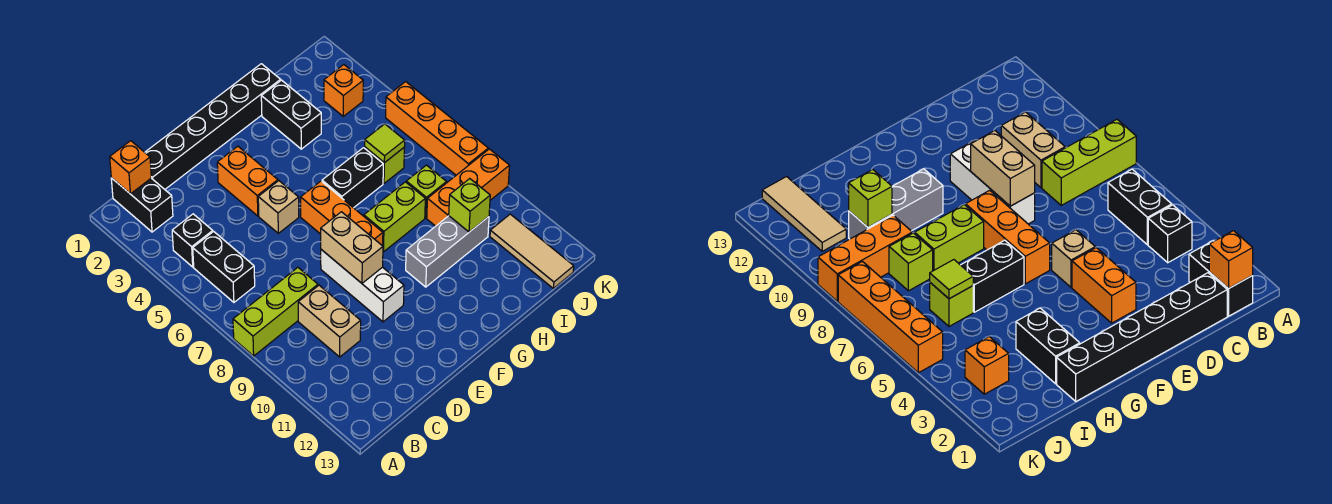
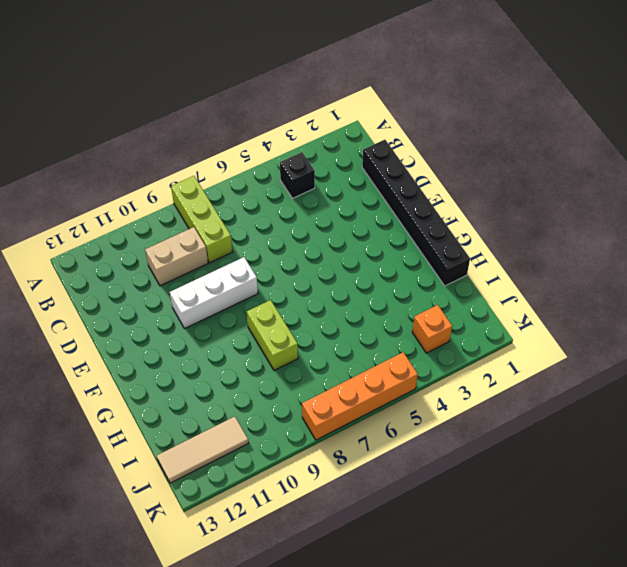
none -> black brick B1:B2 level 1
none -> black brick B5:B6 level 1
none -> orange brick E3:E4 level 1

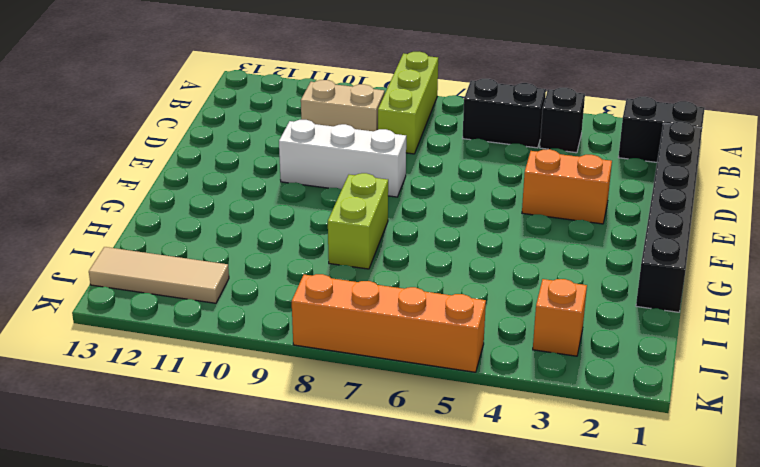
none -> tan brick E5 level 1
none -> orange brick F6:F8 level 1
none -> black brick G6:H6 level 1

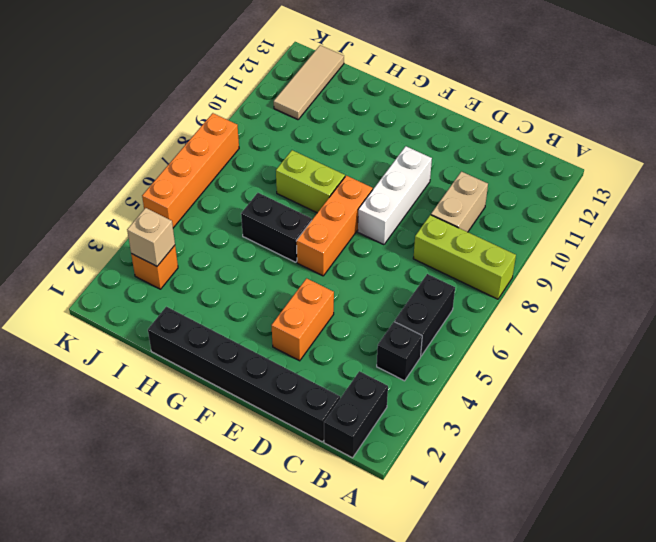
tan brick J3 level 2 -> tan brick E5 level 1
none -> grey brick G10:I10 level 1
none -> black brick H2:H3 level 1
none -> lime brick I6 level 1

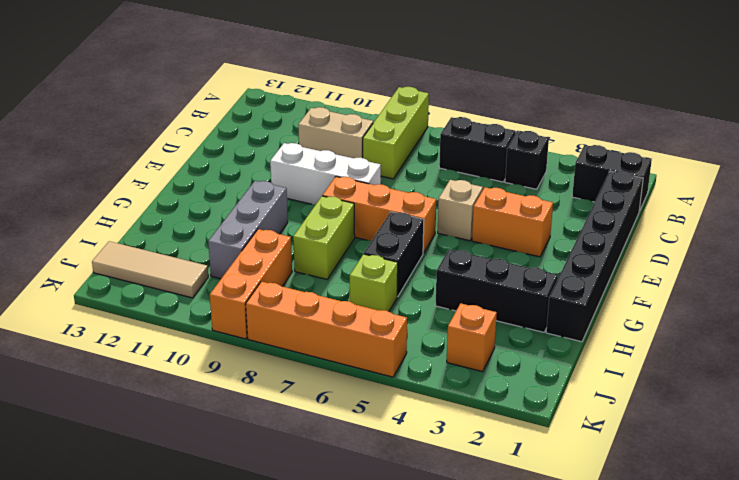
black brick H2:H4 level 1 -> black brick H2:H3 level 1
none -> lime brick I8 level 1
none -> orange brick B1 level 2
none -> tan brick E8:E9 level 2

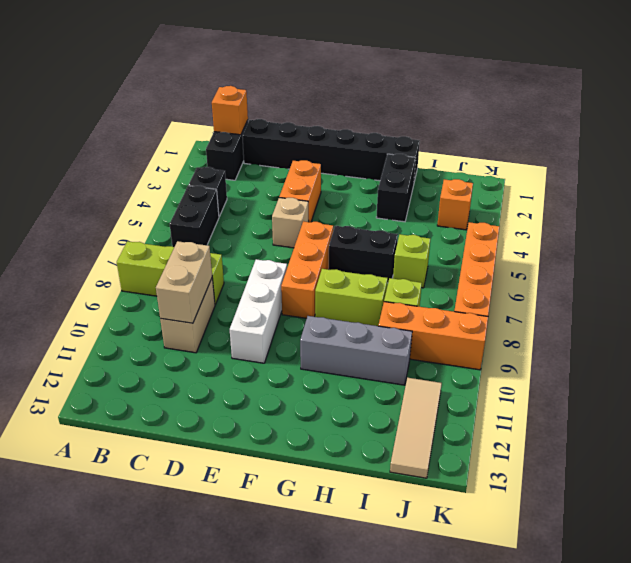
tan brick C9:C10 level 2 -> tan brick E8:E9 level 2
none -> lime tile I6 level 2
none -> lime brick I10 level 2

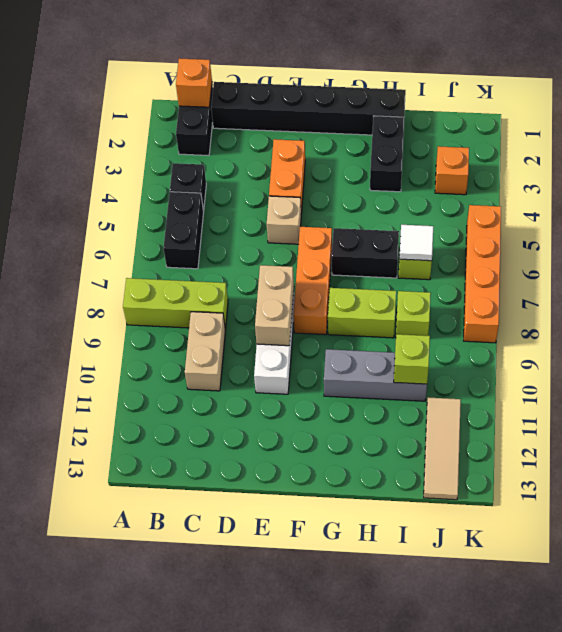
white tile I6 level 2 -> lime tile I6 level 2
none -> orange brick I9:K9 level 1

